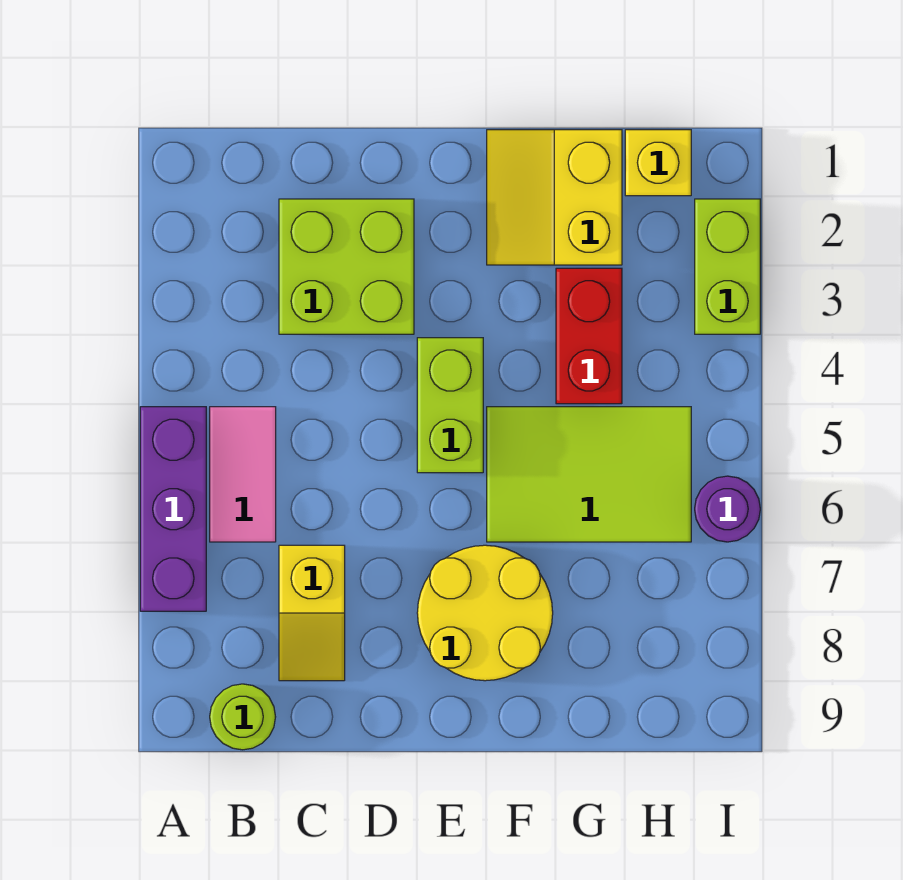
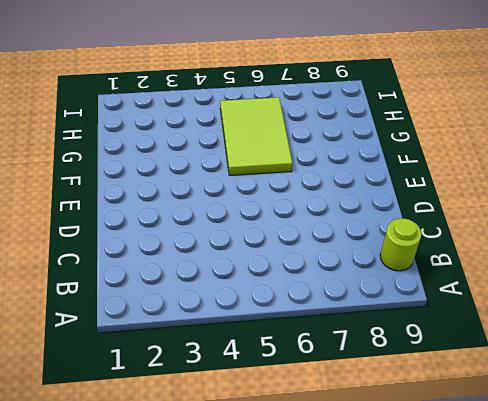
none -> purple brick A5:A7 level 1
none -> pink tile B5:B6 level 1
none -> lime brick C2:D3 level 1

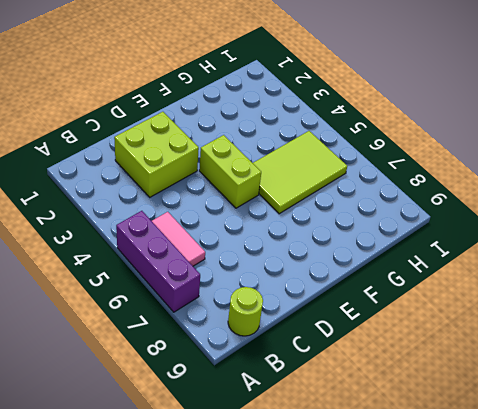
none -> yellow slope C7:C8 level 1 top 7
none -> yellow round brick E7:F8 level 1
none -> yellow slope F1:G2 level 1 top G

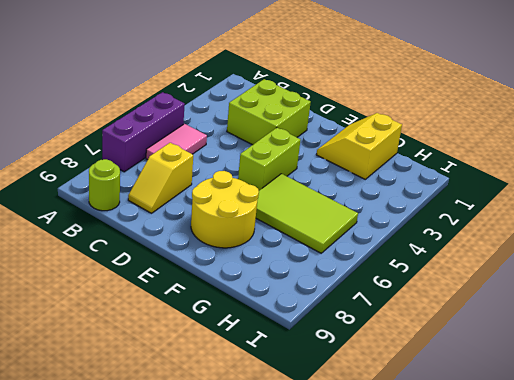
none -> red brick G3:G4 level 1
none -> yellow brick H1 level 1
none -> lime brick I2:I3 level 1

